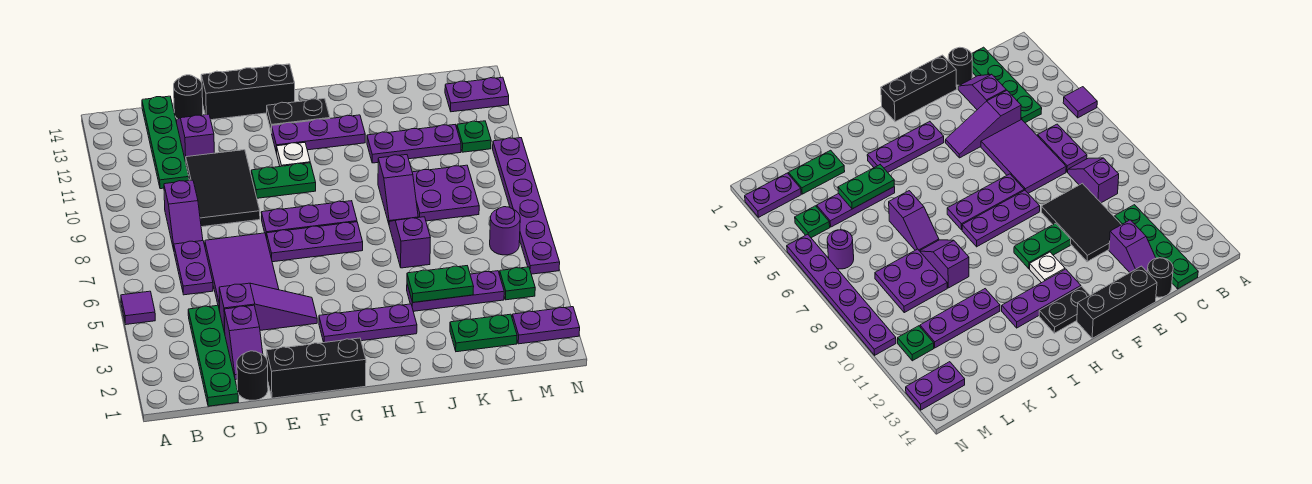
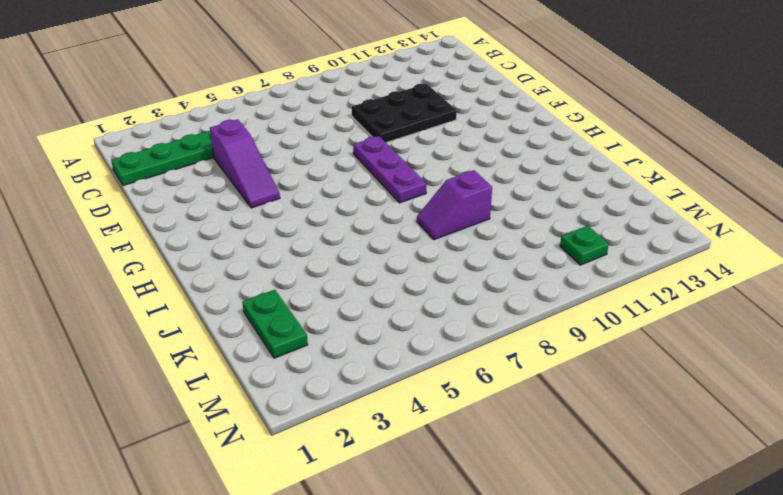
black plate D9:E11 level 1 -> black tile D9:E11 level 1
none -> purple tile A5 level 1
none -> purple plate C6:C7 level 1
none -> purple slope C8:C9 level 1 top 9
none -> green plate C11:C14 level 1

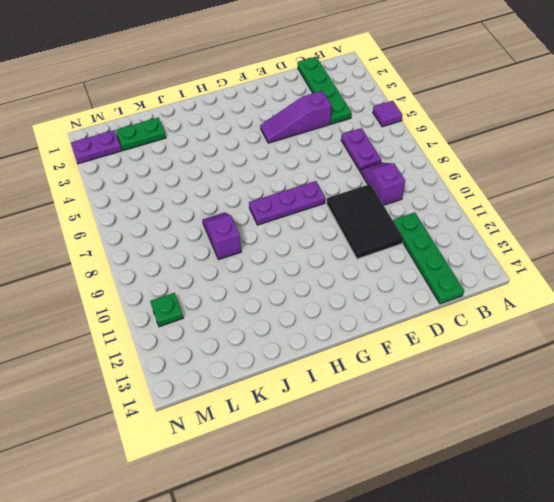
none -> black round brick D1 level 1
none -> purple slope D2:D3 level 1 top 3
none -> purple tile D5:E7 level 1
none -> purple slope D12:D13 level 1 top 12

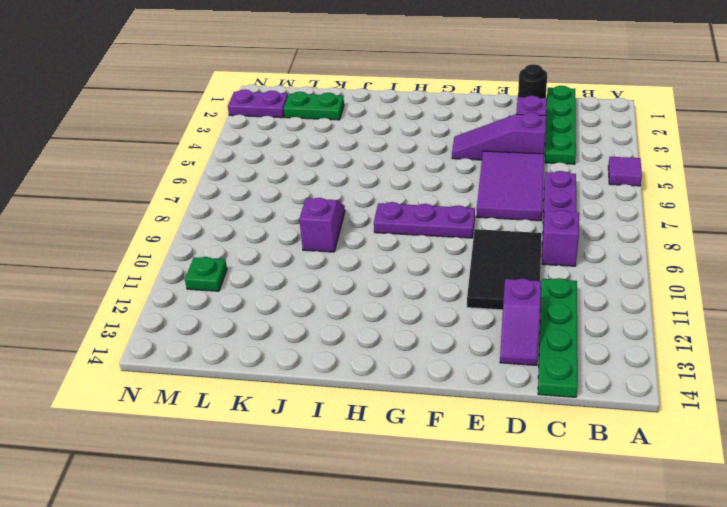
none -> black round brick D14 level 1
none -> black brick E1:G1 level 1
none -> black brick E14:G14 level 1
none -> purple plate F7:H7 level 1

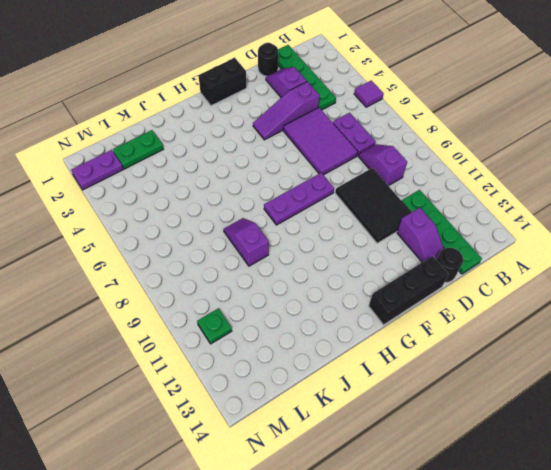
black brick F1:G1 level 1 -> black brick E1:G1 level 1
none -> purple plate F7:H7 level 1
none -> green plate F10:G10 level 1
none -> purple plate G3:I3 level 1
none -> white plate G11 level 1

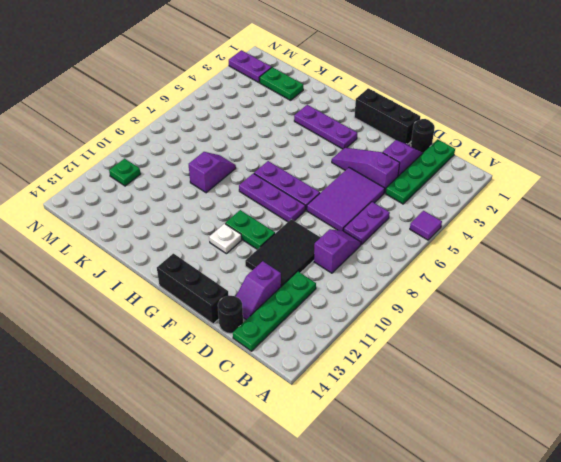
none -> purple plate G12:I12 level 1
none -> black plate G13:H13 level 1
none -> purple plate J4:L4 level 1
none -> purple slope J6:J7 level 1 top 6

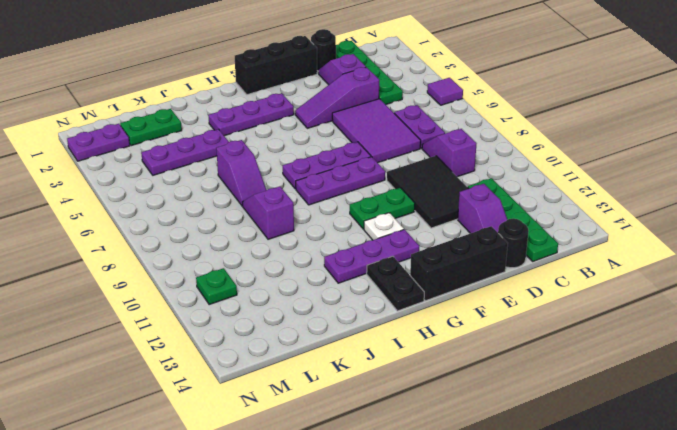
black plate H13:H14 level 1 -> black plate G13:H13 level 1
none -> purple plate J11:L11 level 1
none -> purple plate K8:L9 level 1
none -> green plate M4 level 1
none -> purple round brick M6 level 1

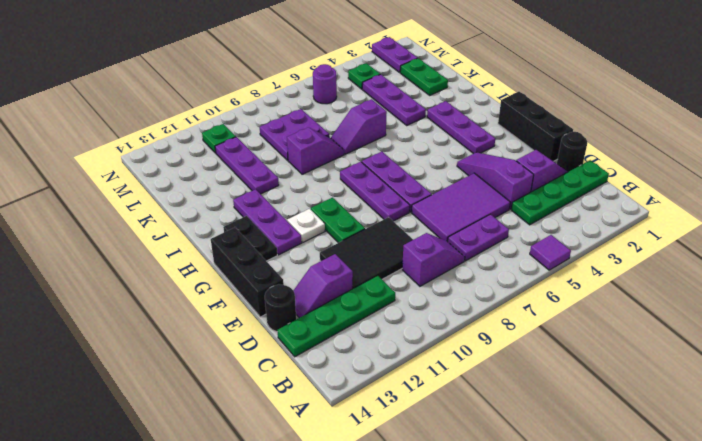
none -> purple plate M13:N13 level 1
none -> purple plate N5:N10 level 1
none -> green plate J4:K4 level 2

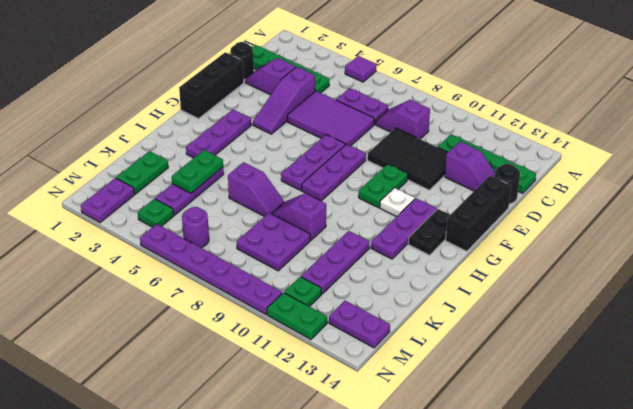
purple plate M13:M14 level 1 -> purple plate M13:N13 level 1
green plate N11:N12 level 1 -> none

